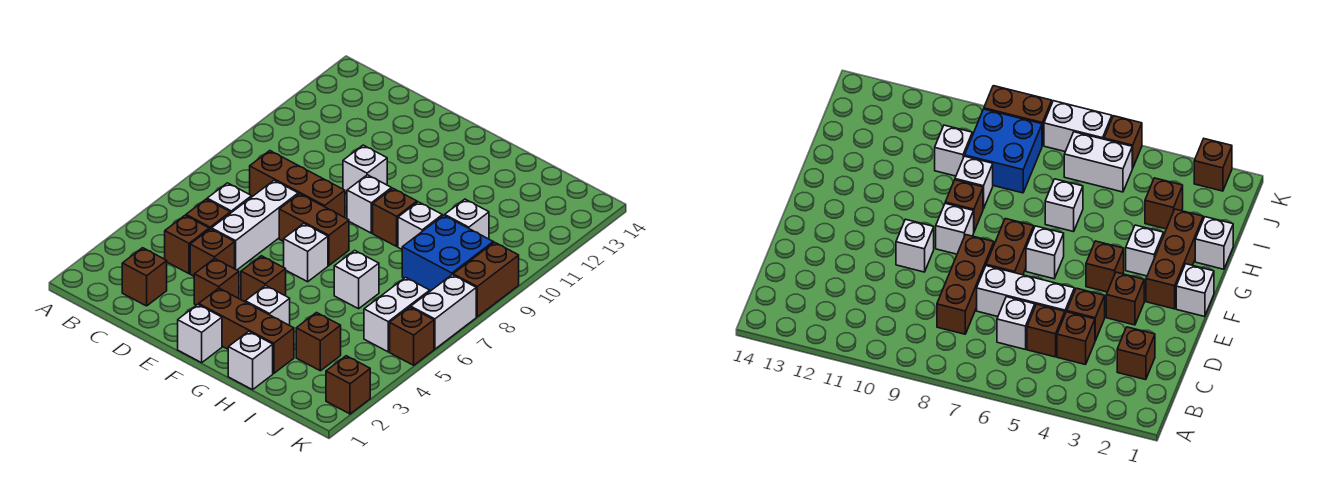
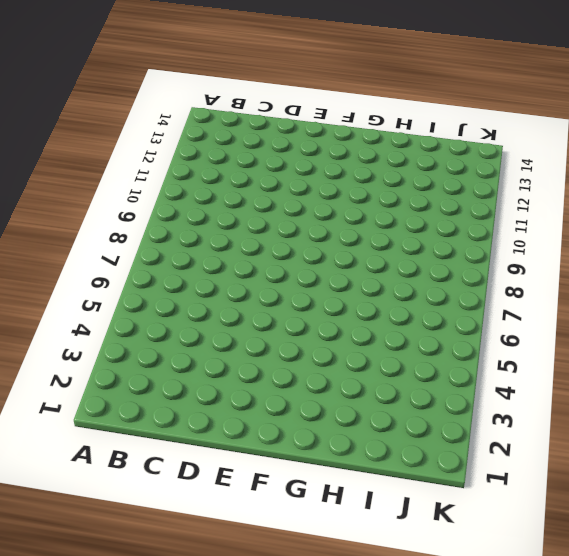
none -> brown brick C2 level 1
none -> brown brick C4 level 1
none -> brown brick C5 level 1

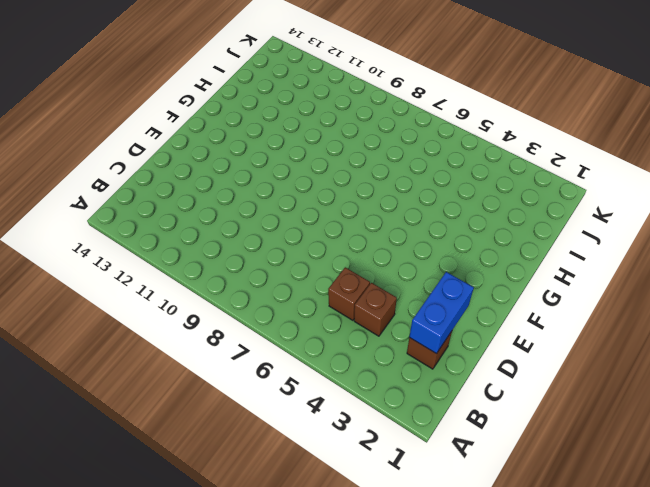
blue brick C2:D2 level 2 -> none
none -> white brick C6 level 1
none -> brown brick C8:E8 level 1
none -> brown brick D4 level 1

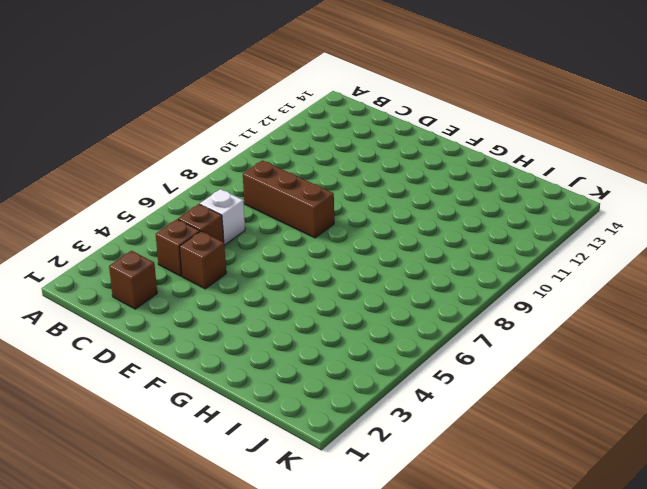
none -> white brick D5:D7 level 1
none -> brown brick E3 level 1
none -> brown brick E7:F7 level 1

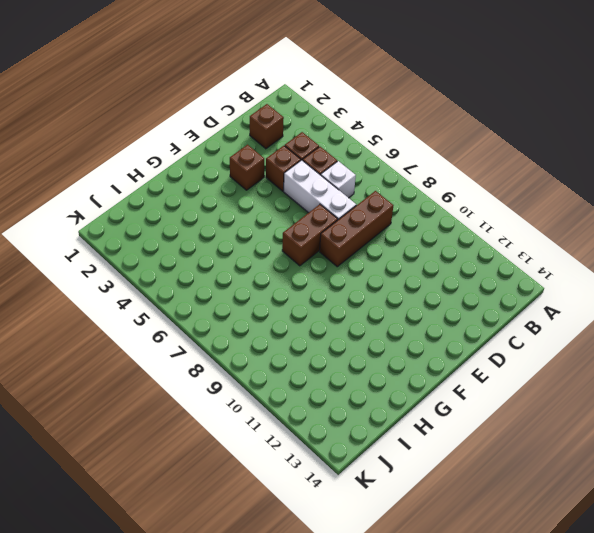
none -> white brick E10 level 1
none -> white brick F1 level 1
none -> brown brick F2:H2 level 1

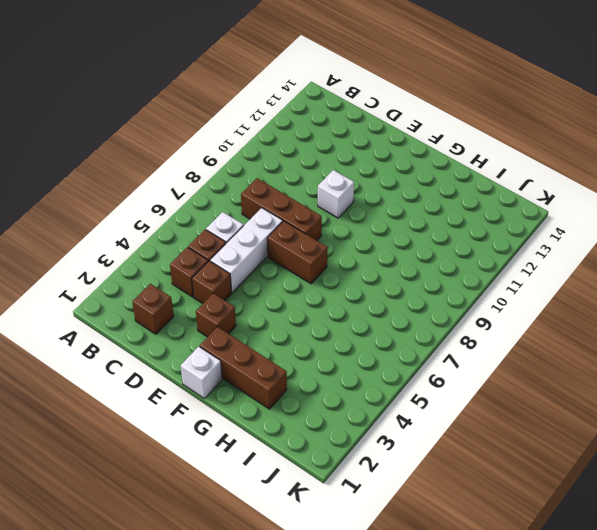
none -> brown brick F4 level 1
none -> white brick F6 level 1
none -> white brick F9 level 1

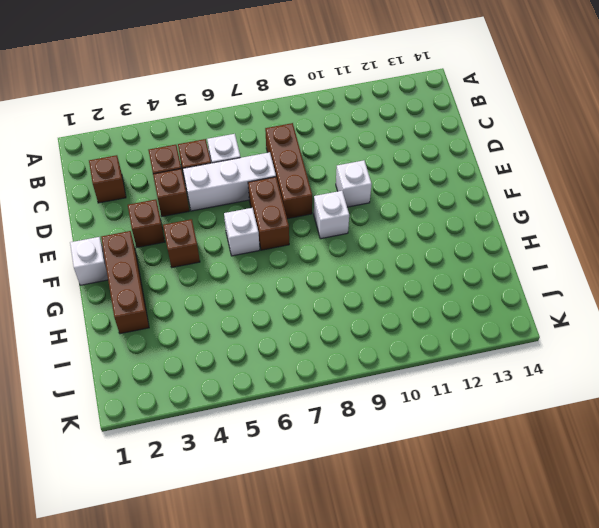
none -> white brick G3 level 1
none -> brown brick G9 level 1
none -> white brick H1 level 1

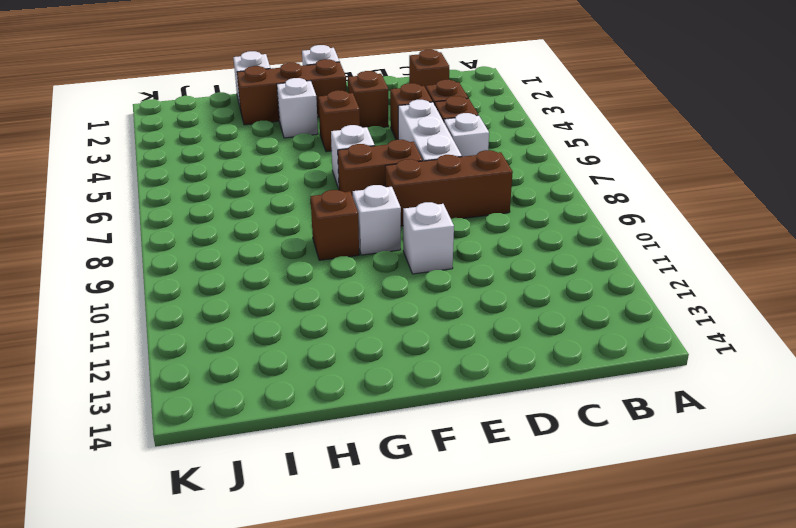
none -> white brick H6 level 1
none -> white brick H9 level 1
none -> brown brick I3 level 1

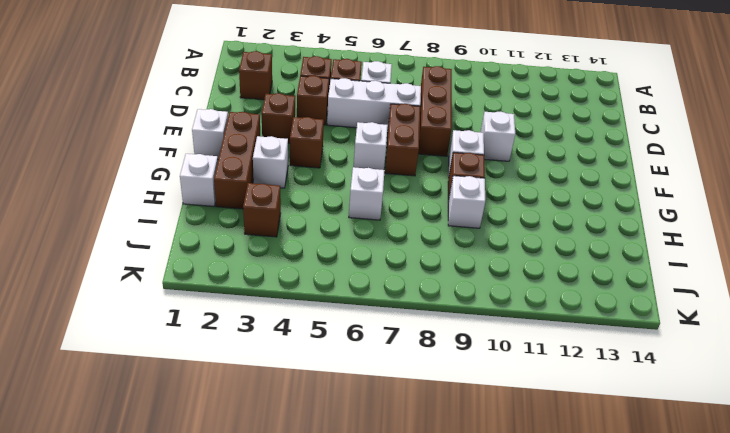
none -> blue brick I8:J9 level 1
none -> white brick I10 level 1
none -> white brick J5:J6 level 1

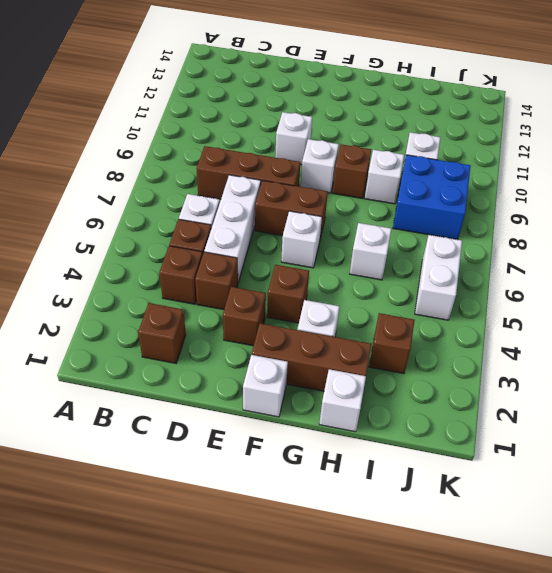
none -> brown brick K2 level 1
none -> brown brick K5 level 1
none -> white brick K6:K7 level 1

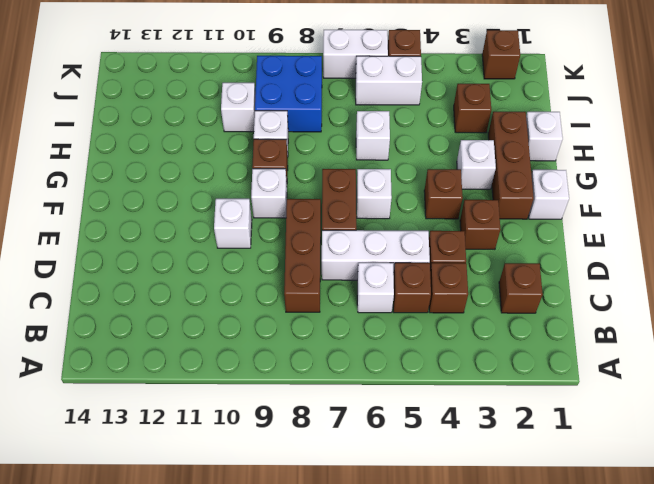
none -> brown brick K8:K9 level 1

